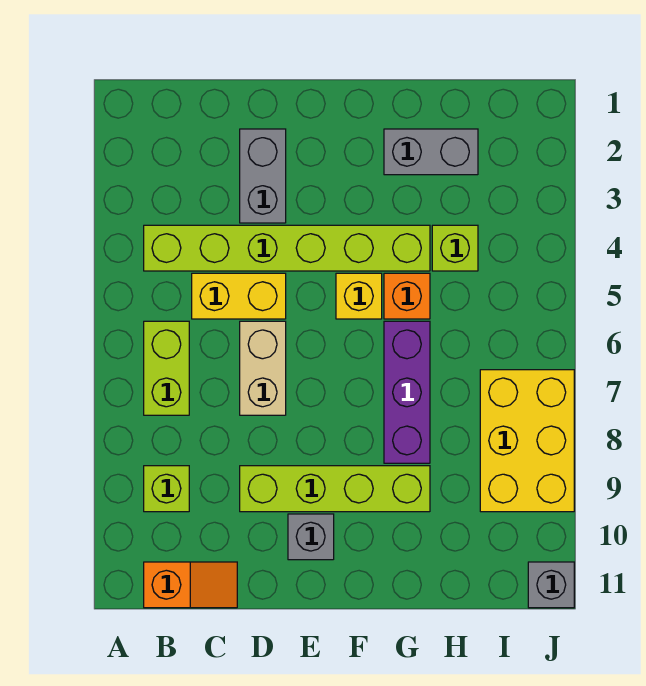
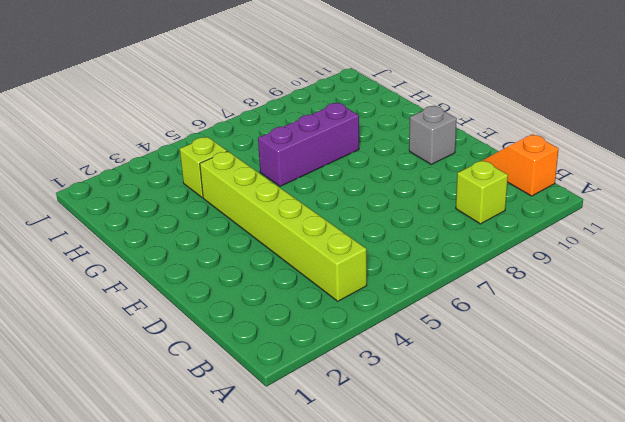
none -> lime brick B6:B7 level 1
none -> yellow brick C5:D5 level 1
none -> grey brick D2:D3 level 1

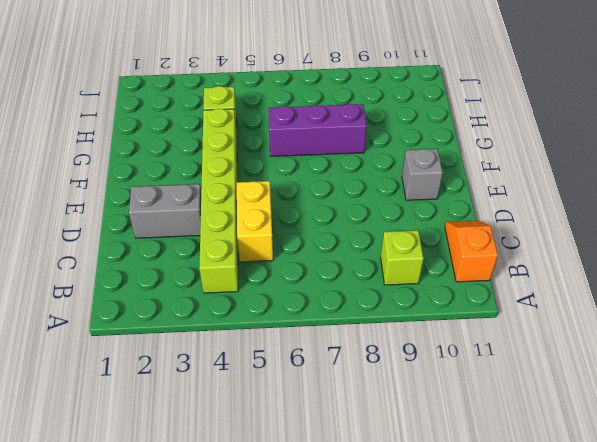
none -> lime brick B6:B7 level 1
none -> tan brick D6:D7 level 1
none -> lime brick D9:G9 level 1

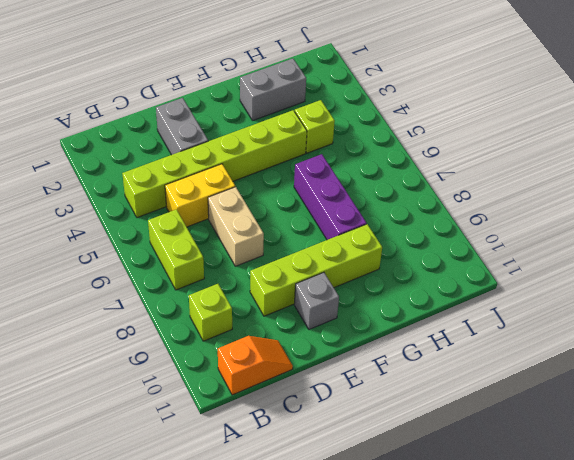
none -> yellow brick F5 level 1
none -> orange brick G5 level 1
none -> yellow brick I7:J9 level 1

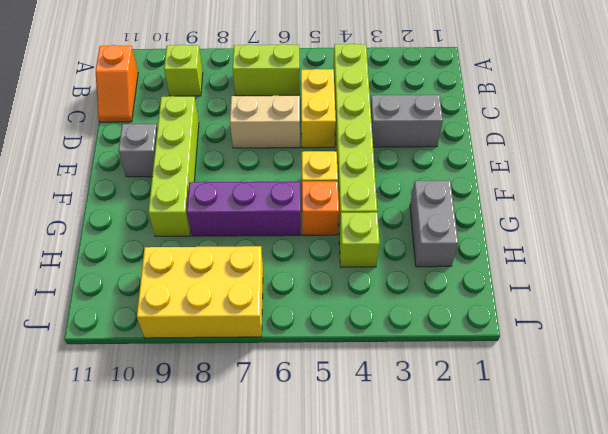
none -> grey brick J11 level 1

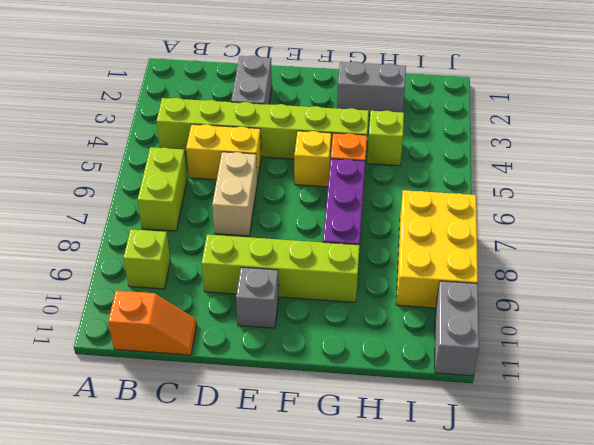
grey brick J10:J11 level 1 -> grey brick J11 level 1

